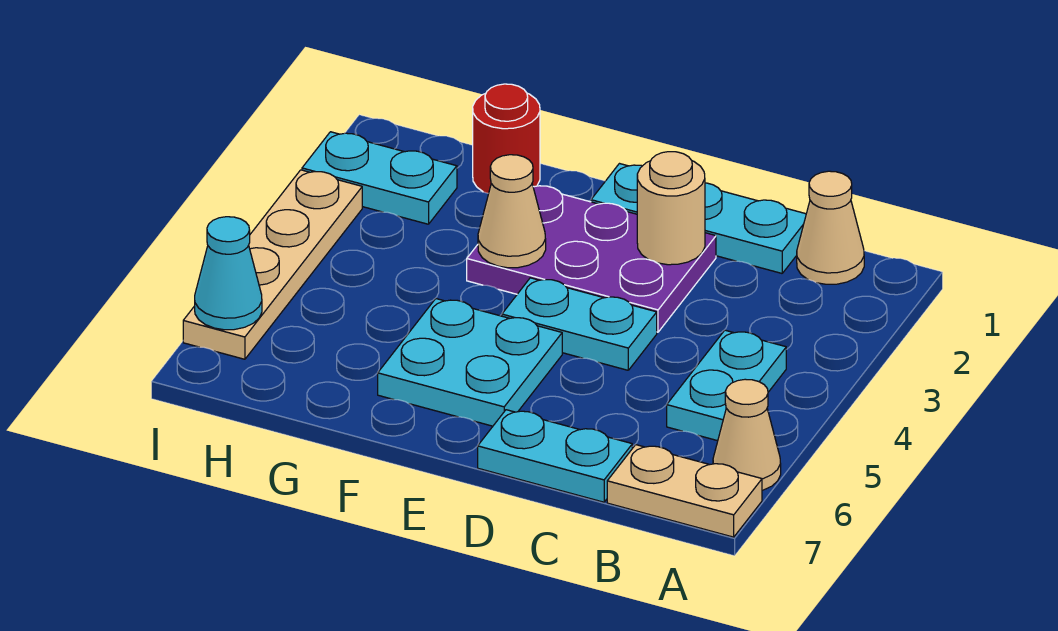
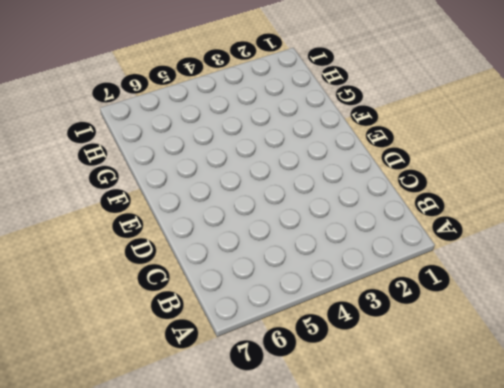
none -> tan cone A6 level 1
none -> tan plate A7:B7 level 1
none -> tan cone B1 level 1

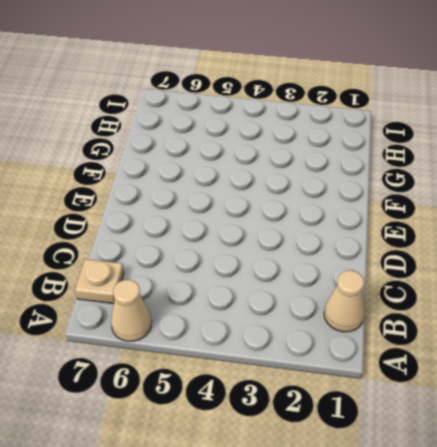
tan plate B7 level 1 -> tan plate A7:B7 level 1
none -> cyan plate B4:B5 level 1
none -> cyan plate C1:E1 level 1
none -> cyan plate C7:D7 level 1

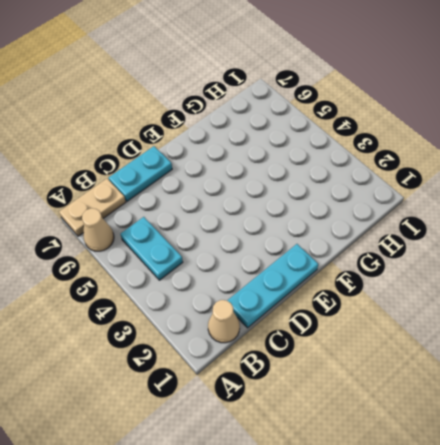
none -> purple plate D2:F3 level 1
none -> cyan plate D4:E4 level 1
none -> cyan plate E5:F6 level 1

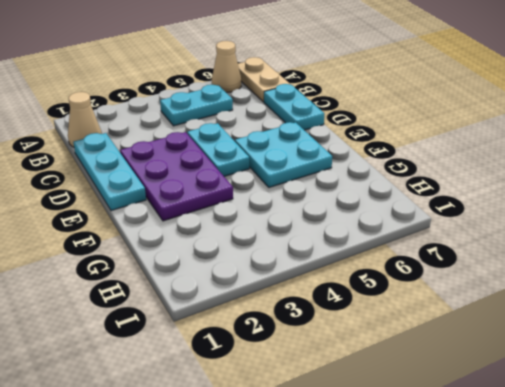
none -> red round brick G1 level 1
none -> cyan plate H2:I2 level 1
none -> tan plate I3:I6 level 1

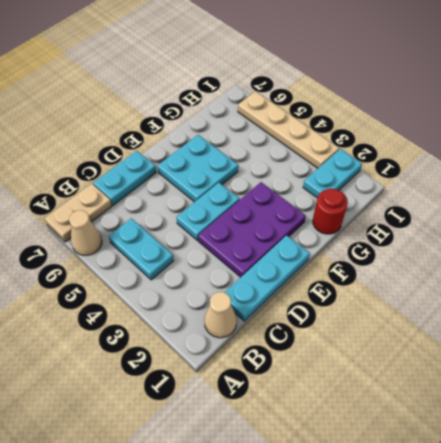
none -> tan round brick D2 level 2
none -> tan cone F3 level 2
none -> cyan cone I6 level 2

